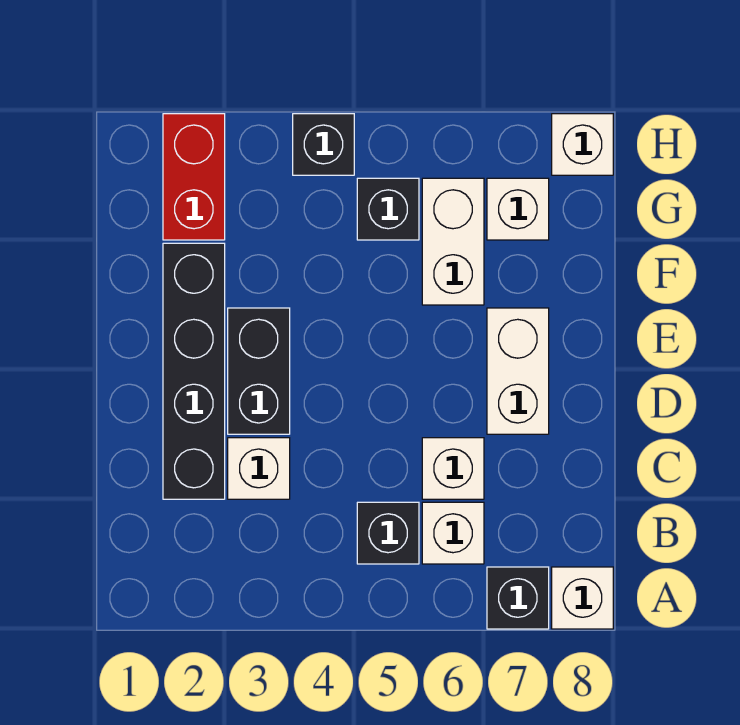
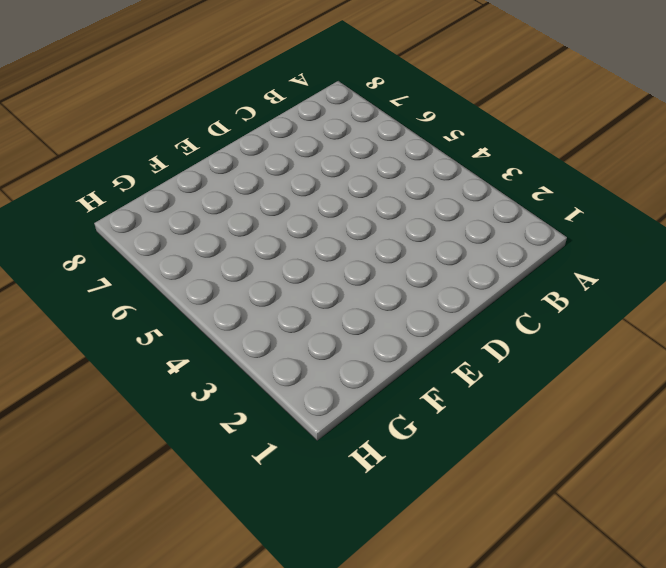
none -> black brick A7 level 1
none -> white brick A8 level 1
none -> black brick B5 level 1

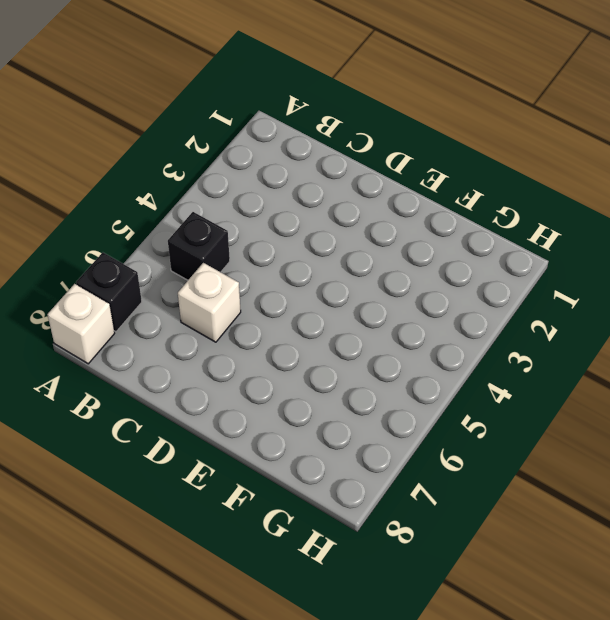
none -> white brick B6 level 1
none -> black brick C2:F2 level 1
none -> white brick C3 level 1

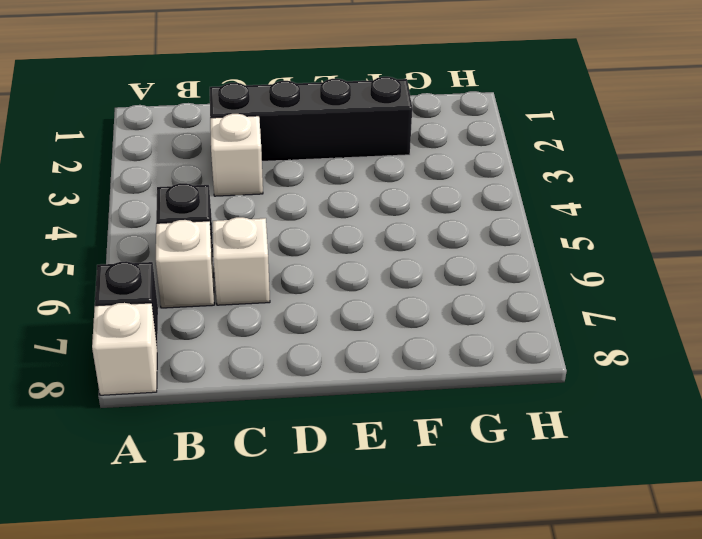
none -> black brick D3:E3 level 1
none -> white brick D7:E7 level 1
none -> white brick F6:G6 level 1

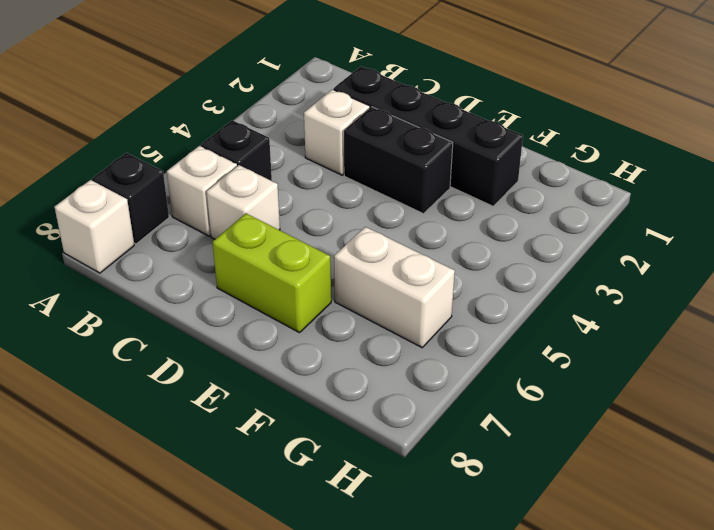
lime brick D7:E7 level 1 -> white brick D7:E7 level 1
none -> red brick G2:H2 level 1
none -> black brick G5 level 1
none -> white brick G7 level 1

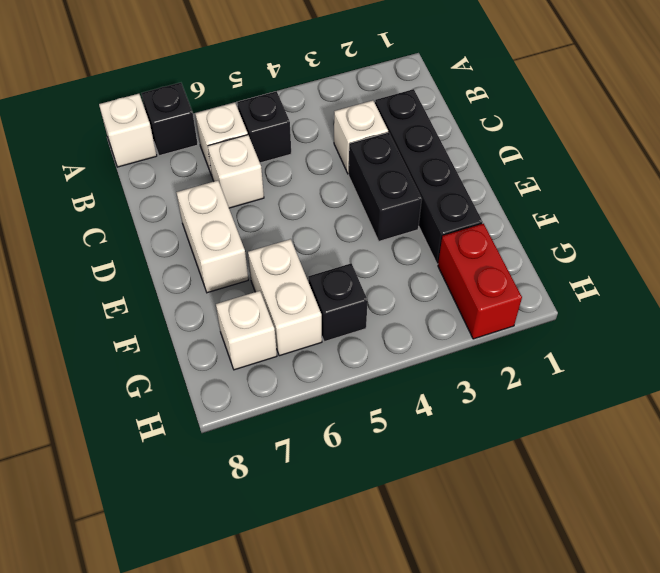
none -> black brick H4 level 1
none -> white brick H8 level 1

